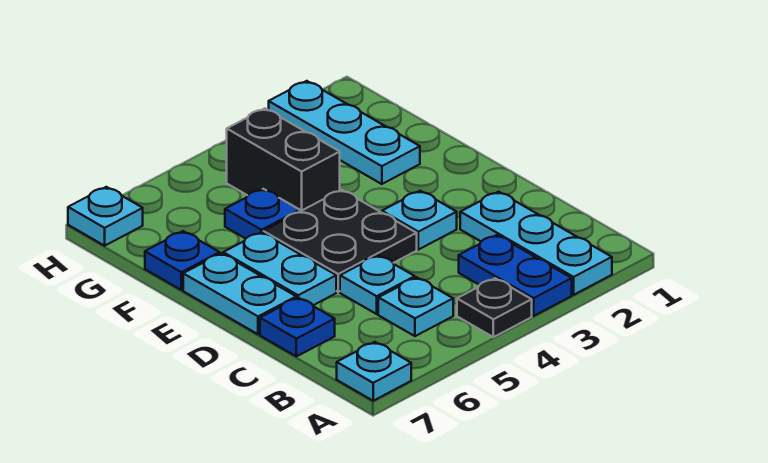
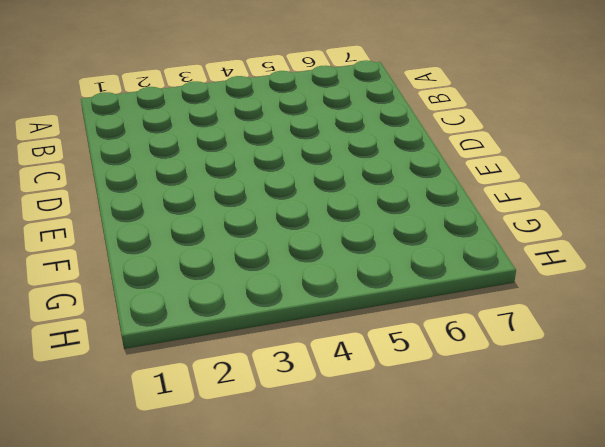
none -> cyan plate A2:C2 level 1
none -> blue plate A3:B3 level 1
none -> black plate A4 level 1

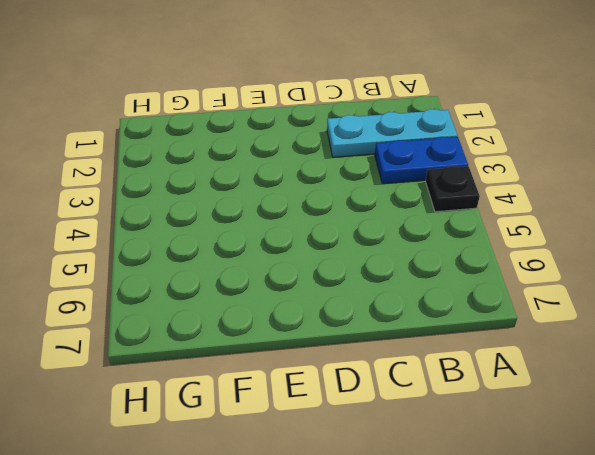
none -> cyan plate A7 level 1
none -> cyan plate B5 level 1
none -> cyan plate C5 level 1

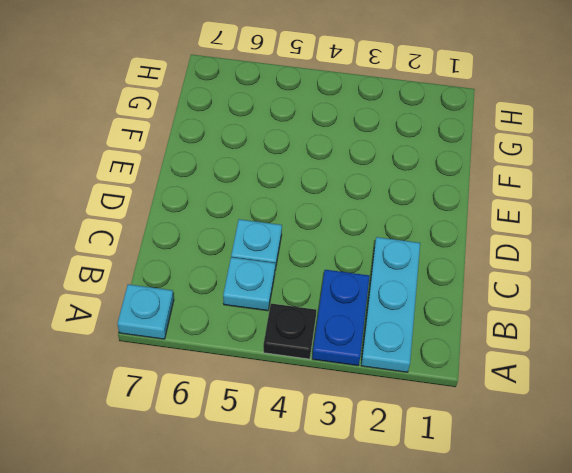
none -> blue plate C7 level 1
none -> cyan plate D3 level 1
none -> black plate D4:E5 level 1

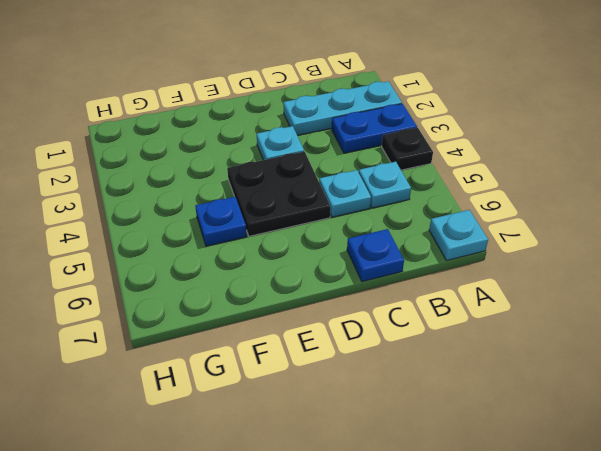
none -> cyan plate D6:E6 level 1
none -> cyan plate D7:E7 level 1
none -> cyan plate F2:H2 level 1

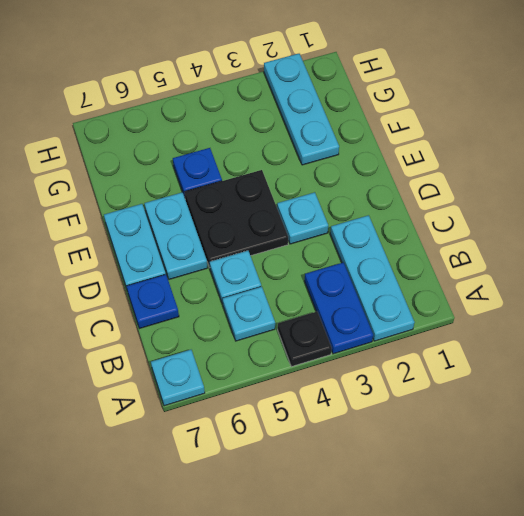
none -> black brick F4:G4 level 1
none -> blue plate F7 level 1
none -> cyan plate H7 level 1

